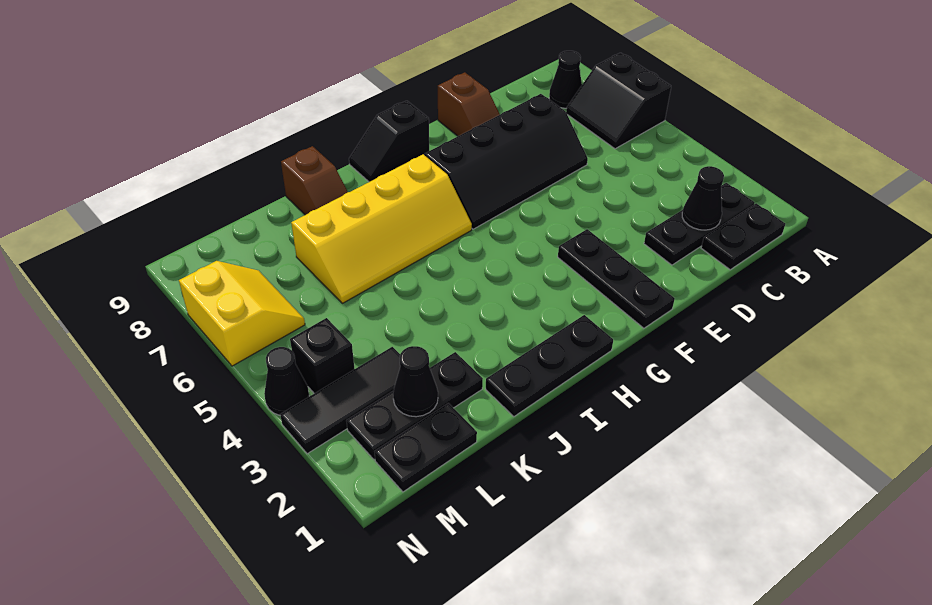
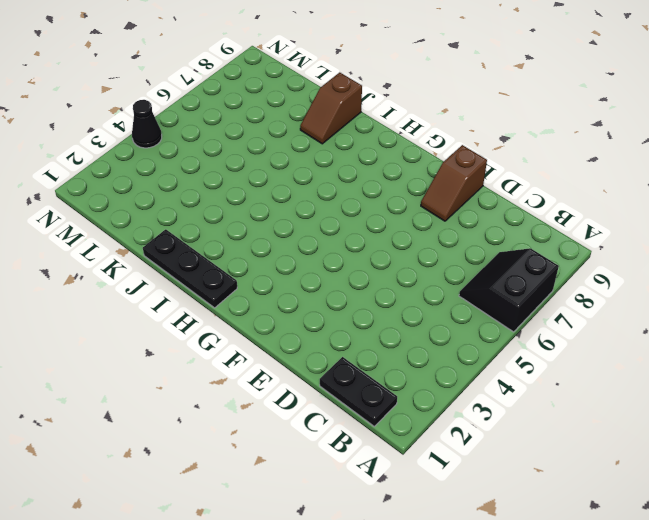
none -> black plate B2:D2 level 1
none -> black cone B8 level 1
none -> black slope D6:G7 level 1 top 7

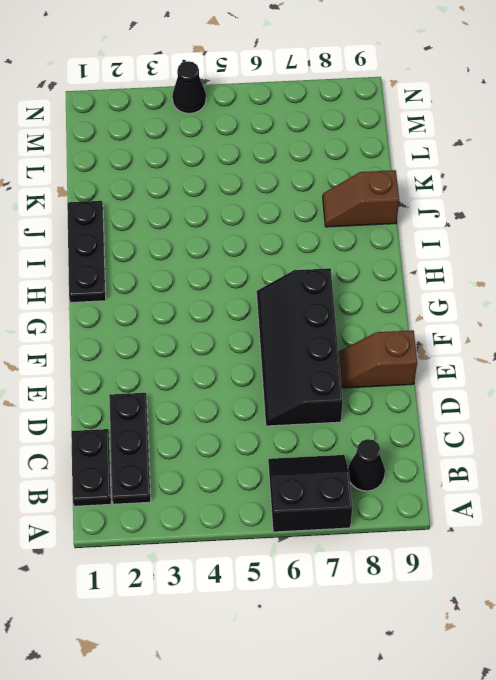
none -> black plate F1:F3 level 1
none -> black slope G9:H9 level 1 top G
none -> yellow slope H6:K7 level 1 top 7

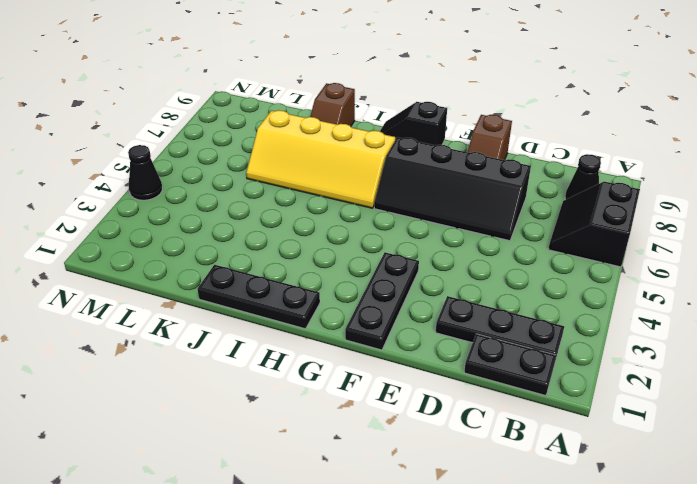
none -> black plate K2:M2 level 1
none -> black plate L1:M1 level 1
none -> black tile L3:N3 level 1

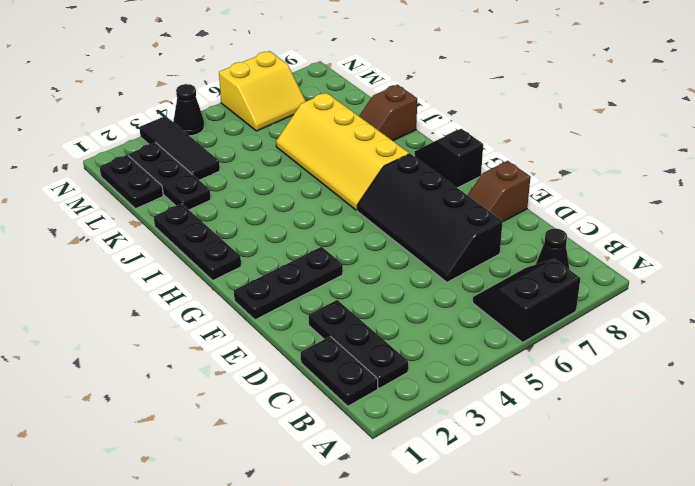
none -> black brick M4 level 1
none -> black cone C2 level 2
none -> black cone L2 level 2

